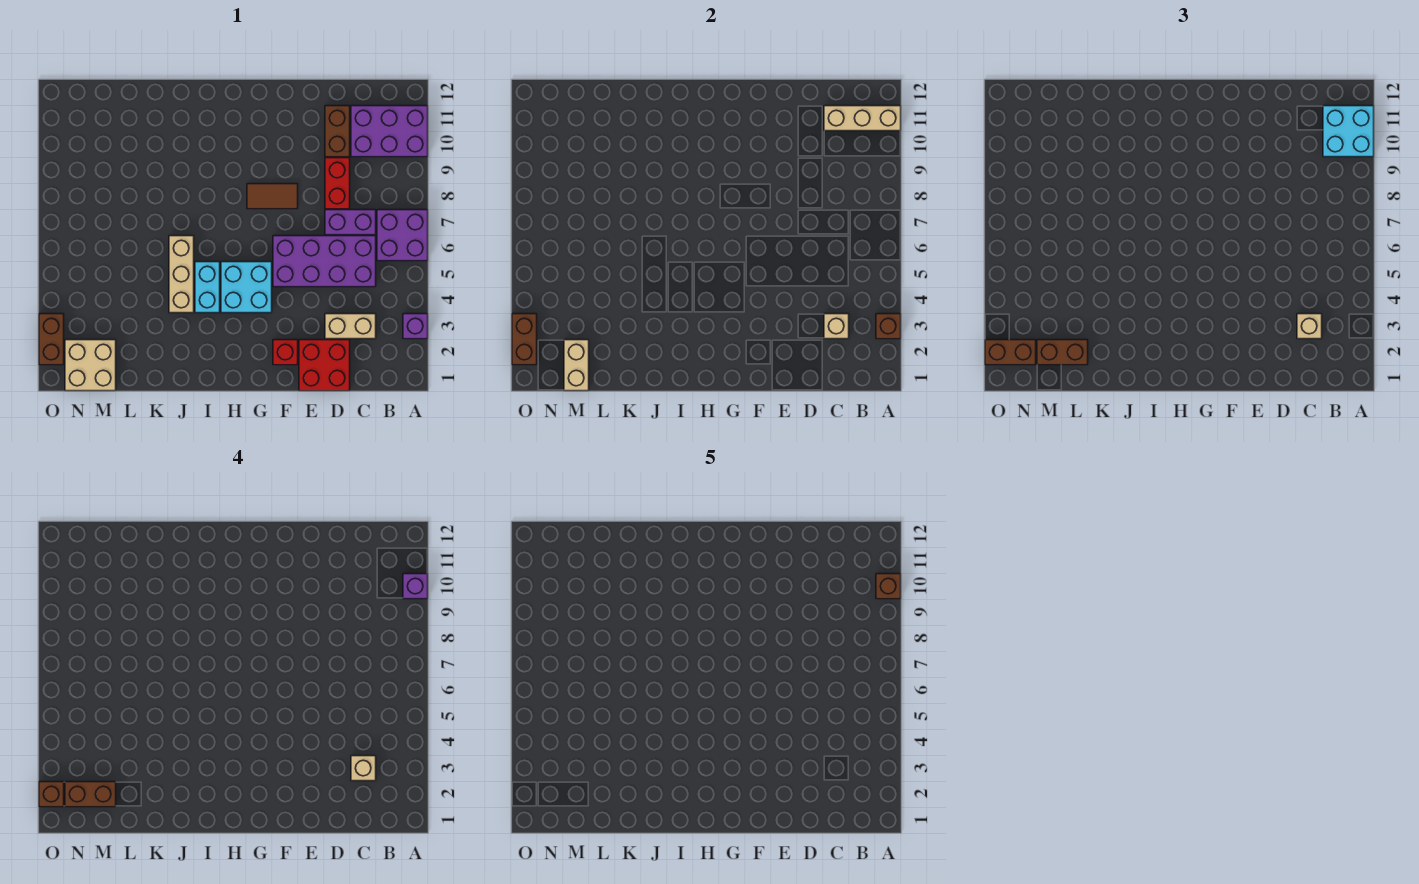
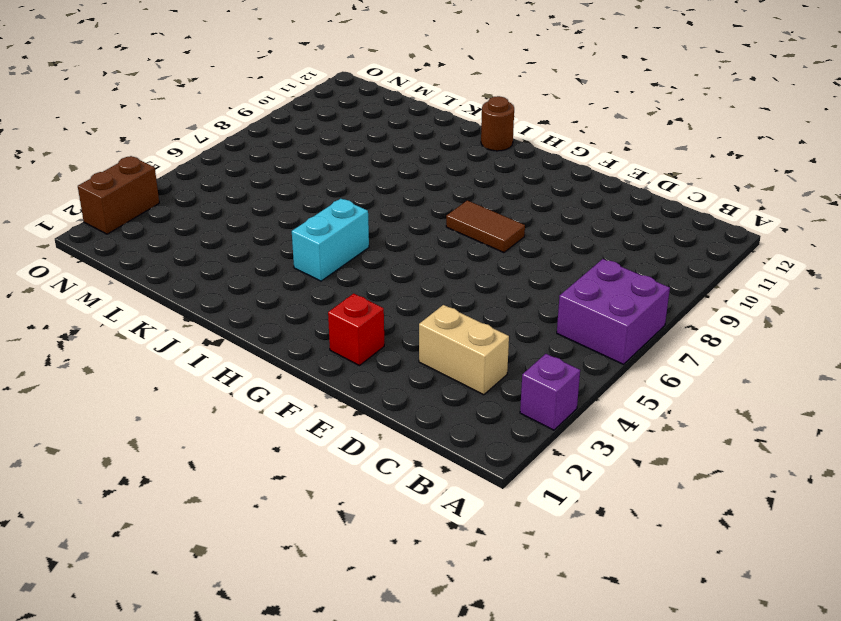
brown round brick I12 level 1 -> none
none -> purple brick A10:C11 level 1
none -> purple brick C5:F6 level 1
none -> purple brick C7:D7 level 1
none -> red brick D1:E2 level 1

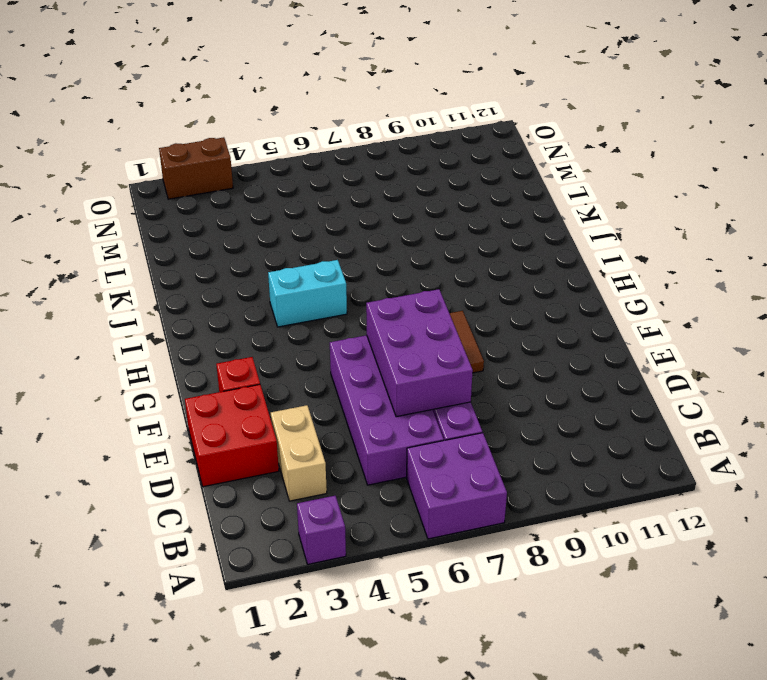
purple brick D6:F7 level 2 -> purple brick A10:C11 level 1
none -> red brick D8:D9 level 1
none -> brown brick D10:D11 level 1
none -> cyan brick G4:H5 level 1
none -> tan brick J4:J6 level 1

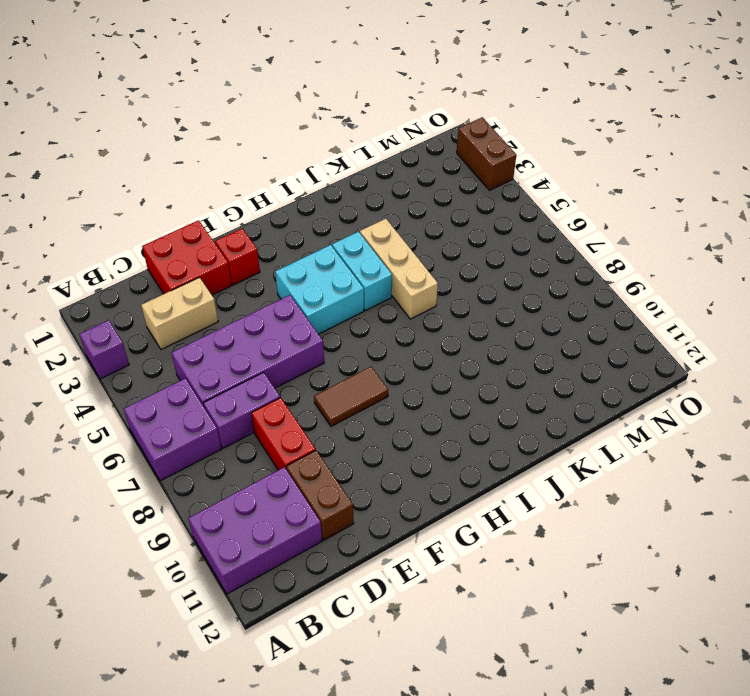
none -> tan brick M1:N2 level 1
none -> brown brick A3 level 2
none -> tan brick A11:C11 level 2
none -> tan brick C3 level 2

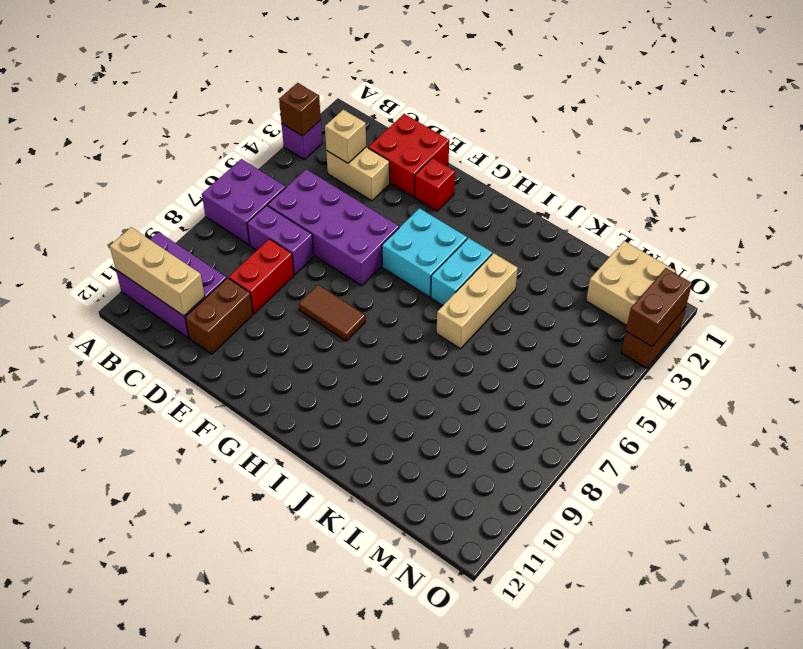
none -> tan brick M1:M2 level 2
none -> cyan brick A10:B11 level 3
none -> tan brick C3 level 3
none -> brown brick L2:M2 level 3

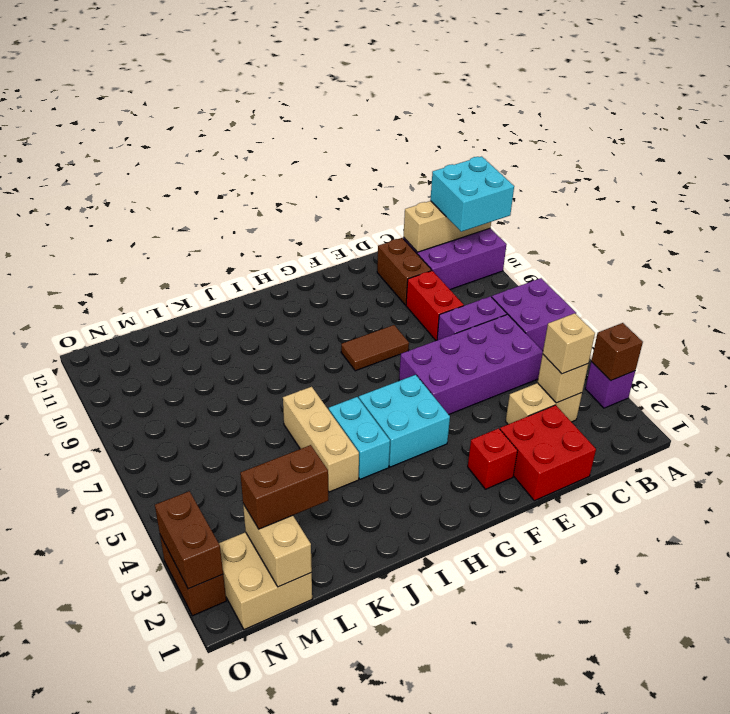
none -> brown brick N2:O2 level 3
none -> purple brick A10 level 4
none -> tan brick C3 level 4
none -> brown brick M2:N2 level 4

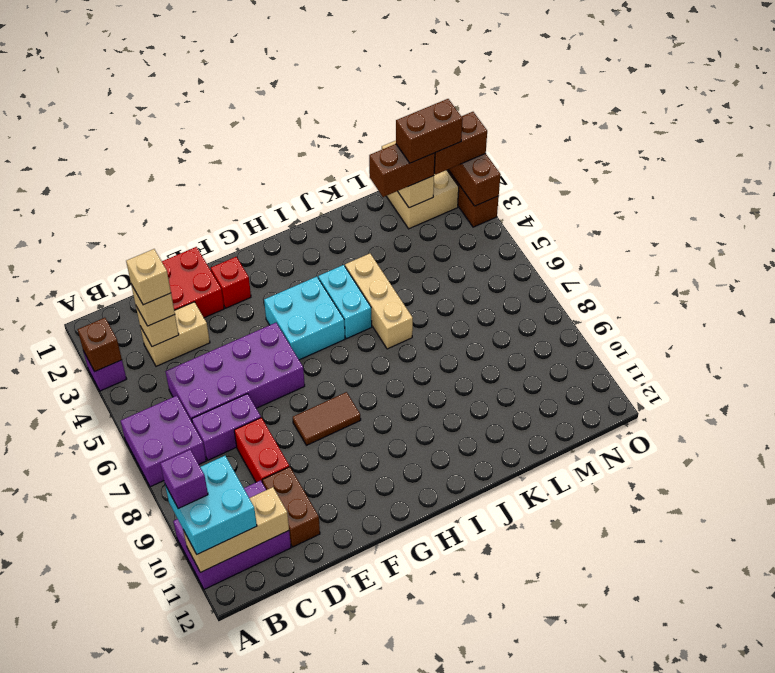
none -> brown brick O2 level 4
none -> brown brick A10 level 5

